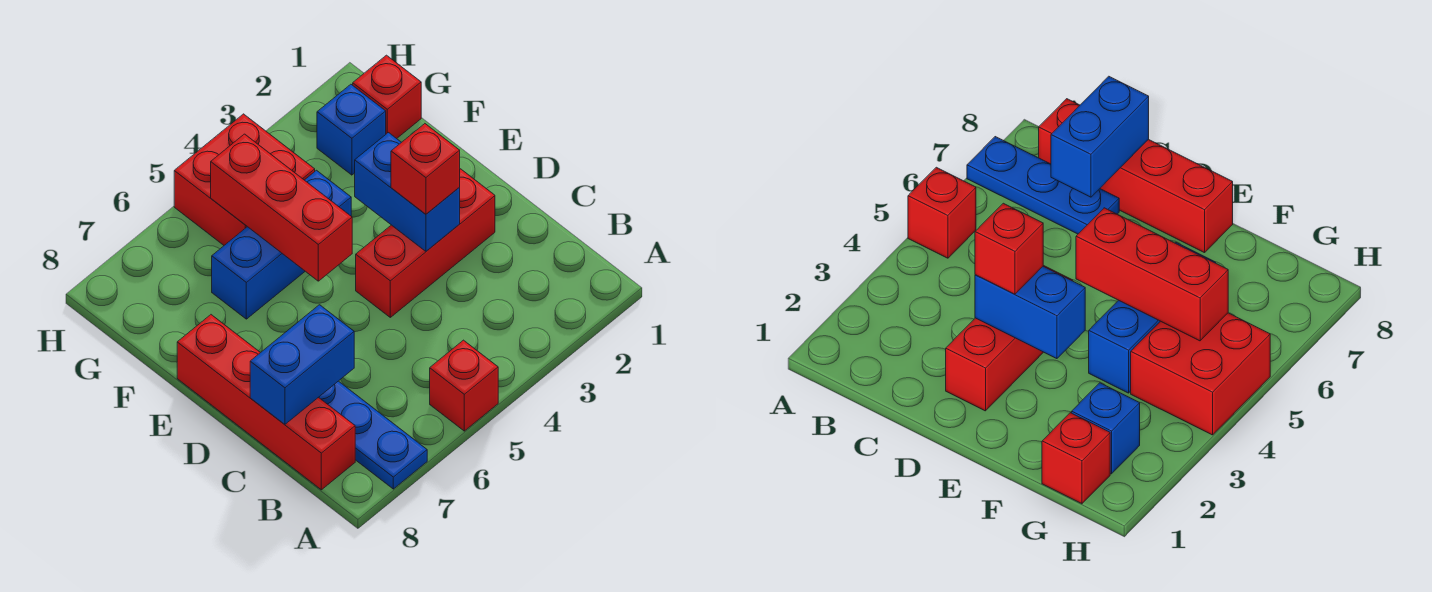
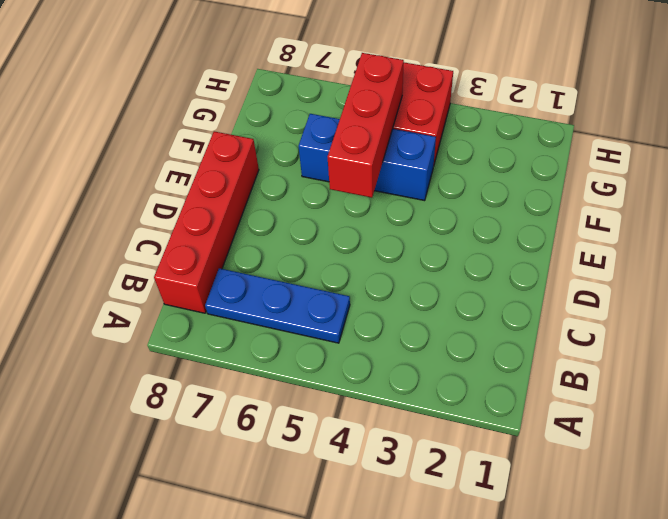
blue plate B5:B7 level 1 -> blue plate A7:C7 level 1
none -> red brick A5 level 1
none -> red brick D2:D4 level 1
none -> red brick G1 level 1

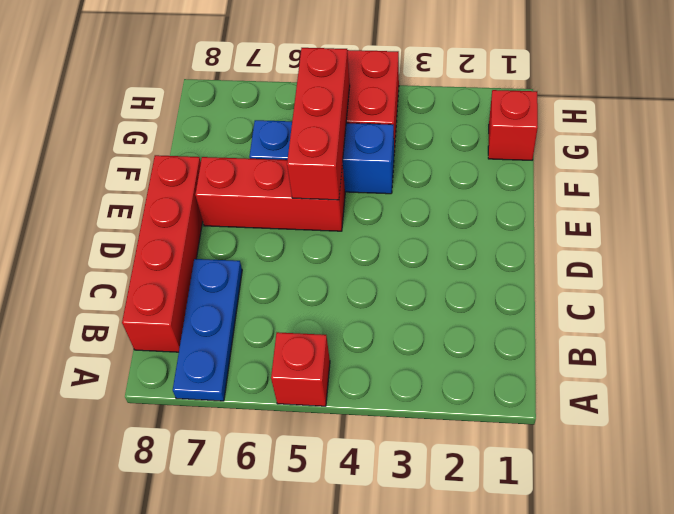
red brick E5:E7 level 1 -> red brick D2:D4 level 1
none -> blue brick G2 level 1
none -> blue brick C7:C8 level 2
none -> blue brick D3:E3 level 2

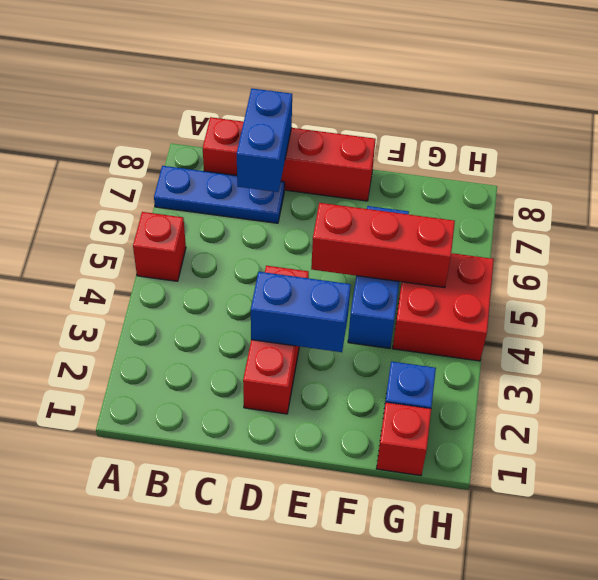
none -> red brick D3 level 3

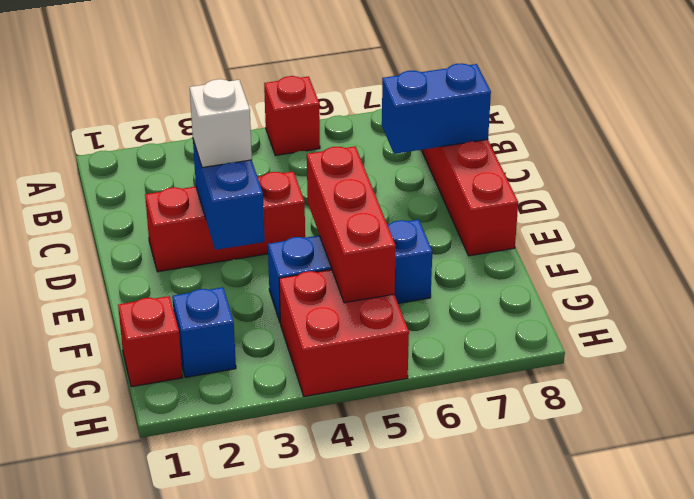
white brick D3 level 3 -> red brick D3 level 3
none -> blue plate A7:C7 level 1

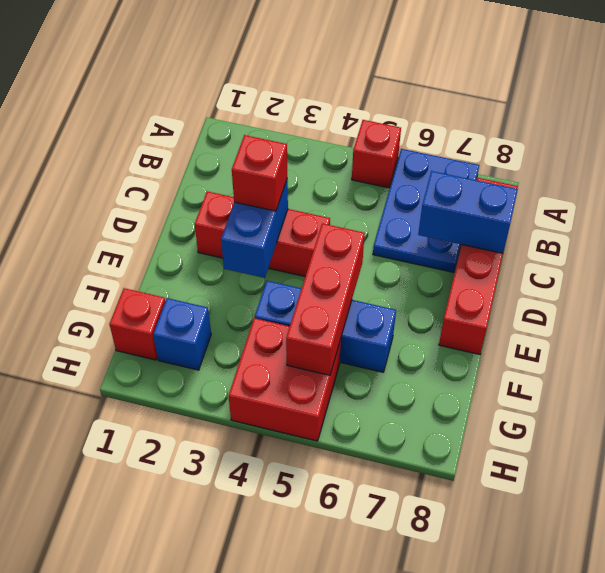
blue plate A6:C7 level 1 -> blue plate A7:C7 level 1

